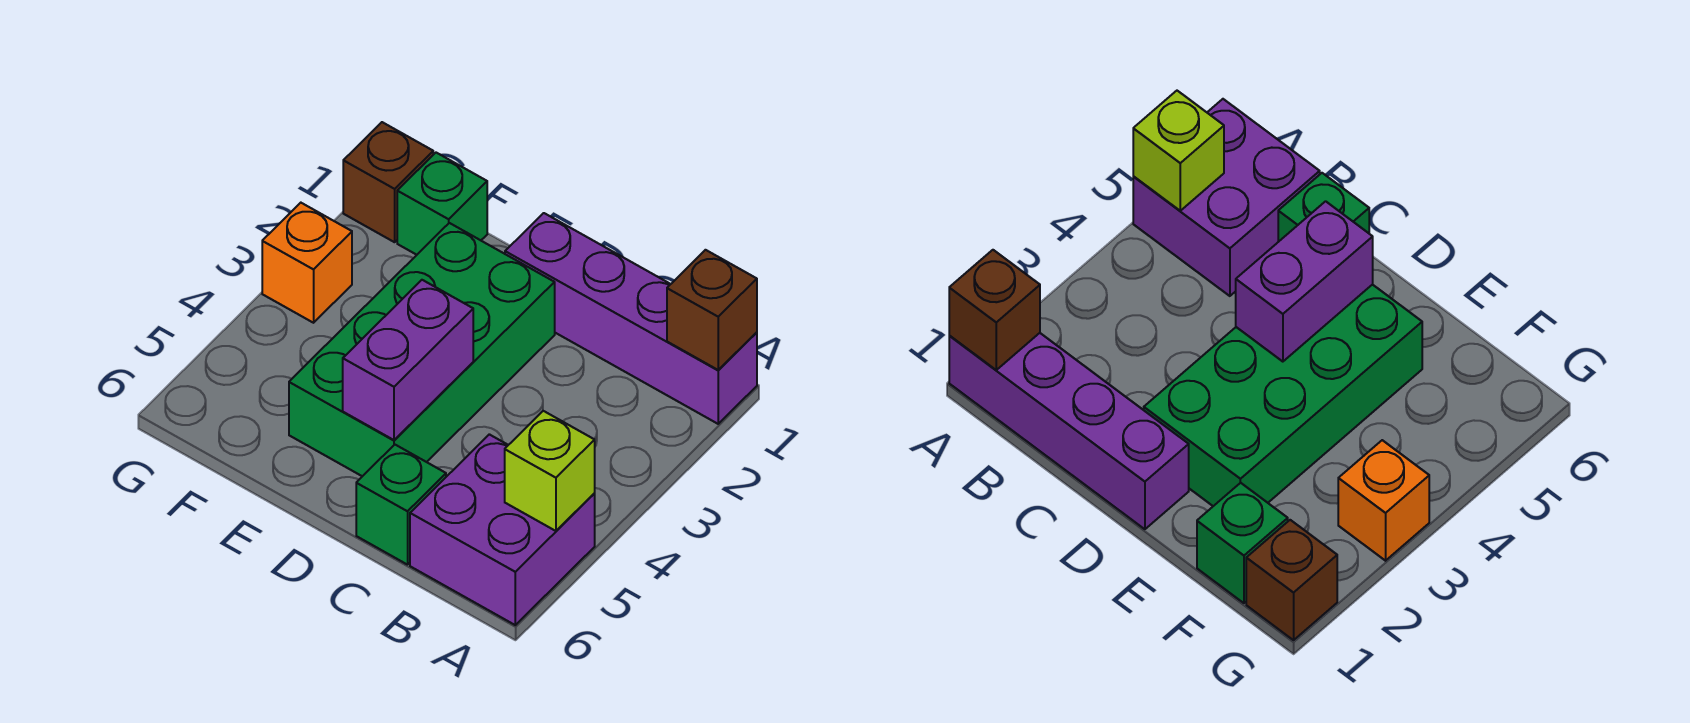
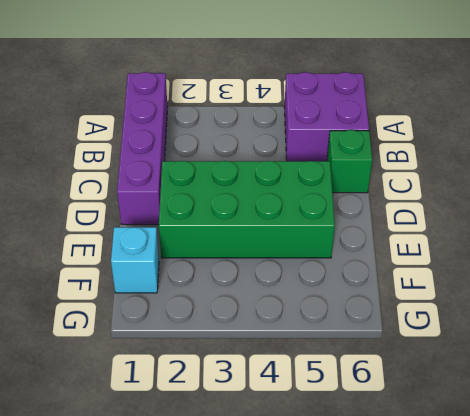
cyan brick F1 level 1 -> green brick F1 level 1
none -> brown brick G1 level 1
none -> orange brick G3 level 1

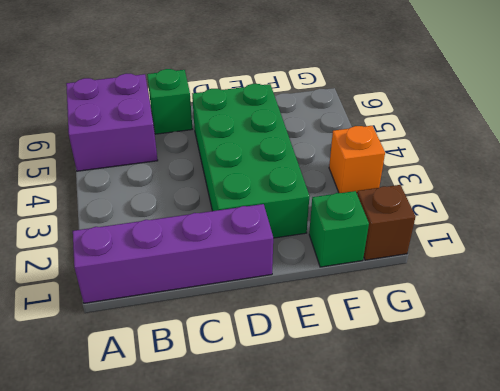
none -> brown brick A1 level 2
none -> lime brick A5 level 2

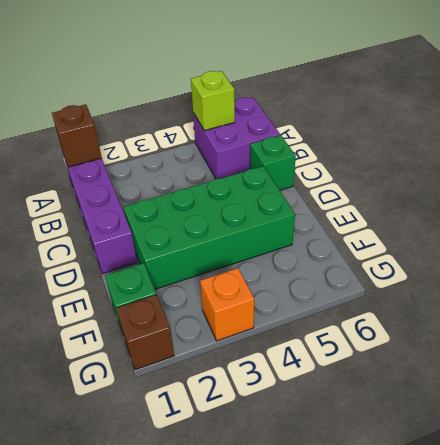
none -> purple brick D4:D5 level 2

